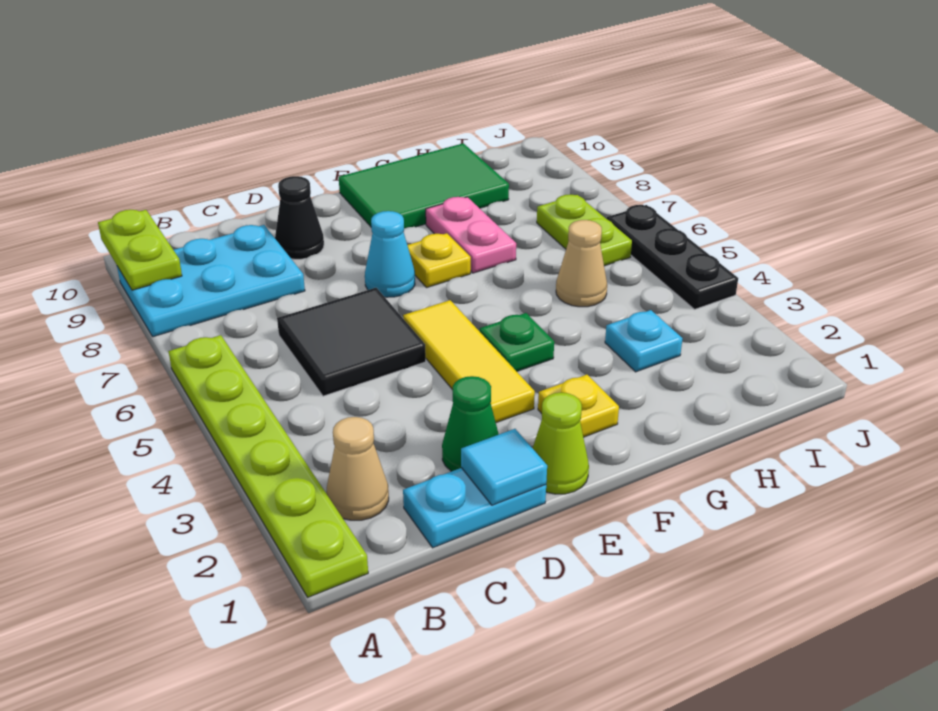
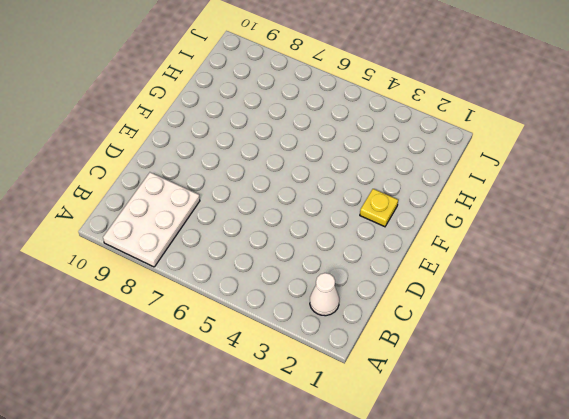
white plate A8:C9 level 1 -> cyan plate A8:C9 level 1
white cone B2 level 1 -> tan cone B2 level 1
none -> lime plate A1:A6 level 1
none -> cyan plate C1:D1 level 1
none -> black tile C5:D6 level 1

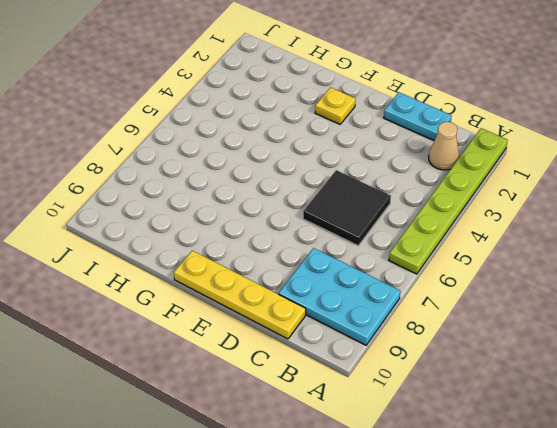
yellow plate C10:F10 level 1 -> green tile F9:H10 level 1
none -> green cone D2 level 1
none -> black cone D9 level 1
none -> lime cone E1 level 1

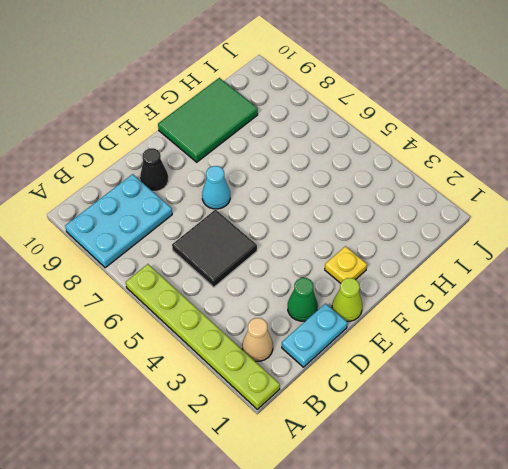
none -> yellow tile E3:E5 level 1
none -> green plate F4 level 1
none -> yellow plate F7 level 1

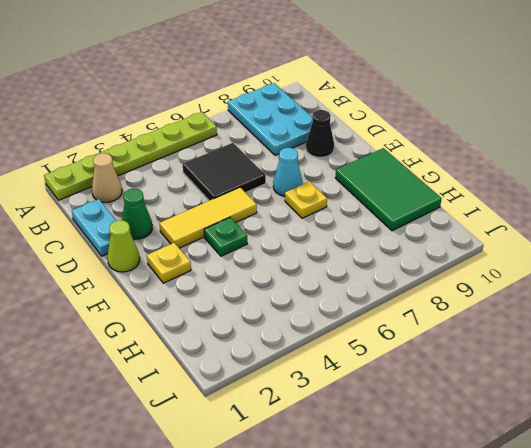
none -> pink plate G7:G8 level 1
none -> cyan plate H3 level 1
none -> tan cone H5 level 1

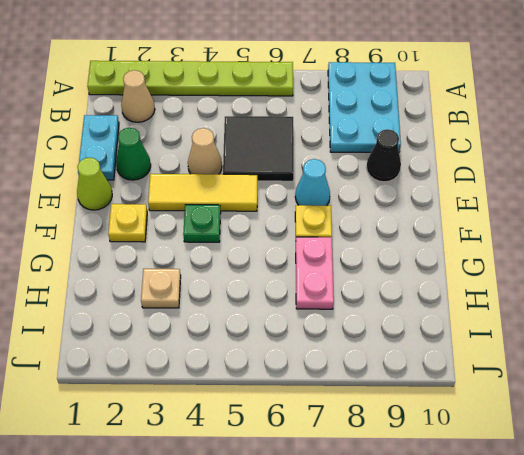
tan cone D4 level 1 -> tan cone H5 level 1
pink plate G7:H7 level 1 -> pink plate G7:G8 level 1
tan plate H3 level 1 -> cyan plate H3 level 1
none -> green tile F9:H10 level 1
none -> lime plate I6:I7 level 1
none -> black plate J4:J6 level 1

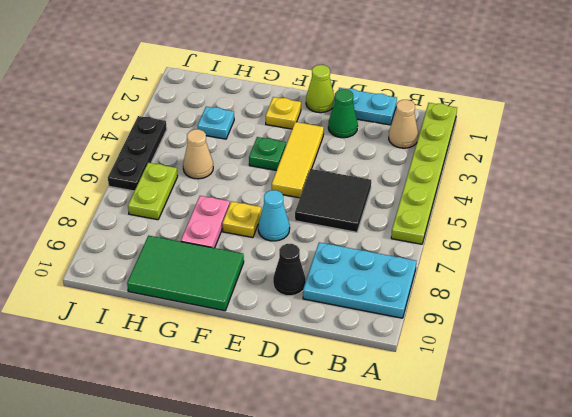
none -> lime plate A9:A10 level 2
none -> cyan tile D1 level 2

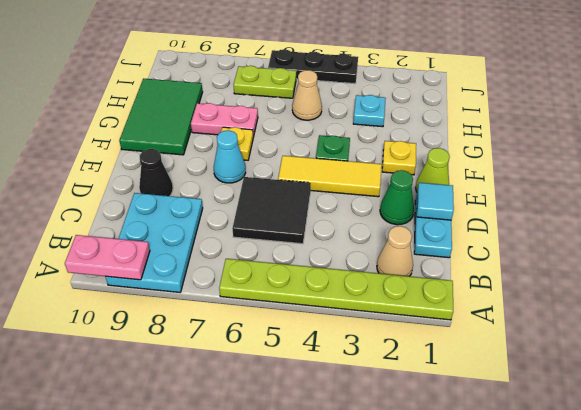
pink plate A9:A10 level 2 -> lime plate A9:A10 level 2

